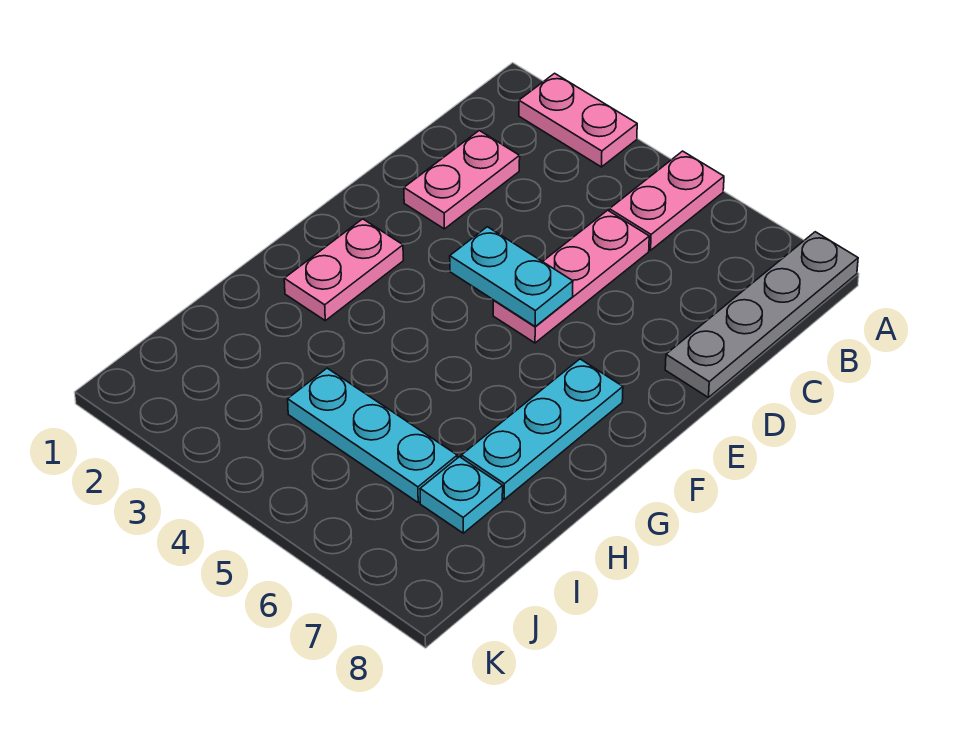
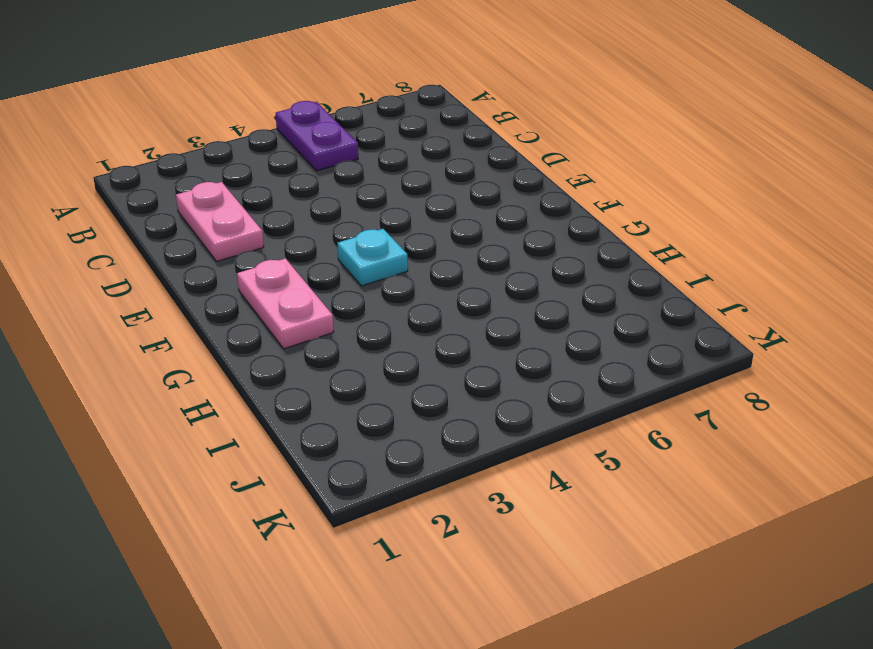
purple plate A5:B5 level 1 -> pink plate A5:B5 level 1
cyan plate F4 level 1 -> cyan plate I7 level 1
none -> pink plate A2:A3 level 1
none -> grey plate A8:D8 level 1

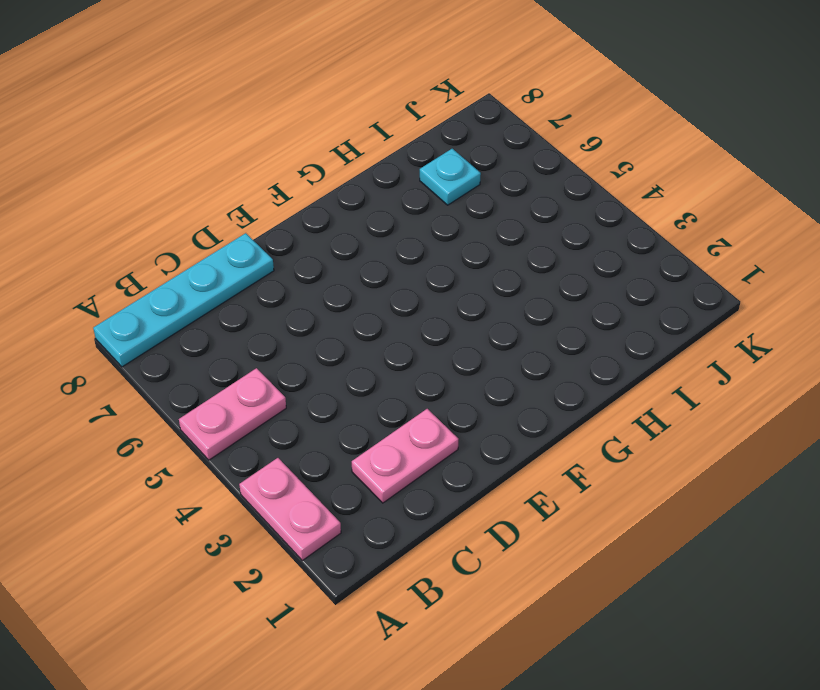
cyan plate A8:D8 level 1 -> grey plate A8:D8 level 1
none -> pink plate C5:E5 level 1
none -> pink plate F2:G2 level 1

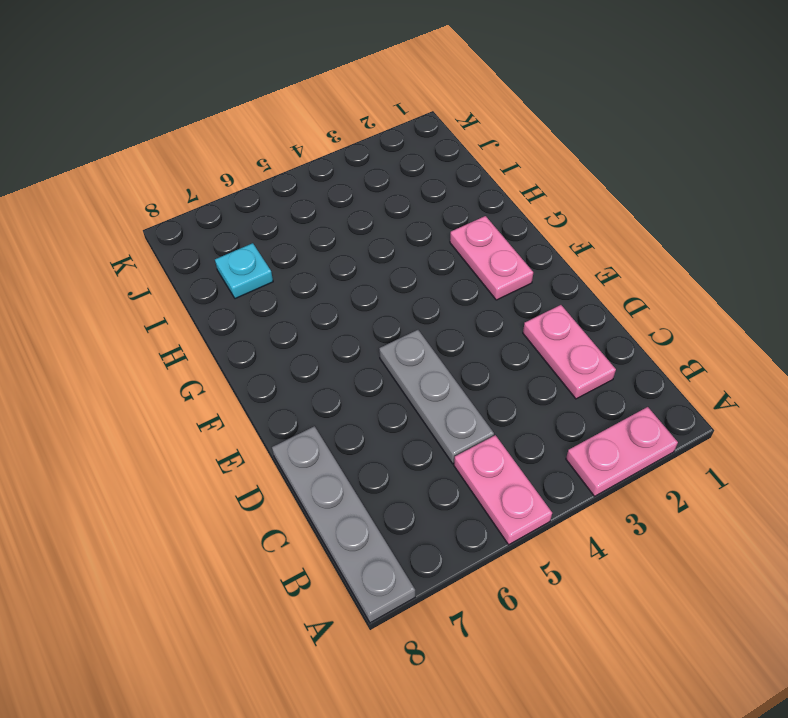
grey plate C5:E5 level 1 -> pink plate C5:E5 level 1
none -> cyan plate F7:H7 level 1
none -> cyan plate I4:I6 level 1

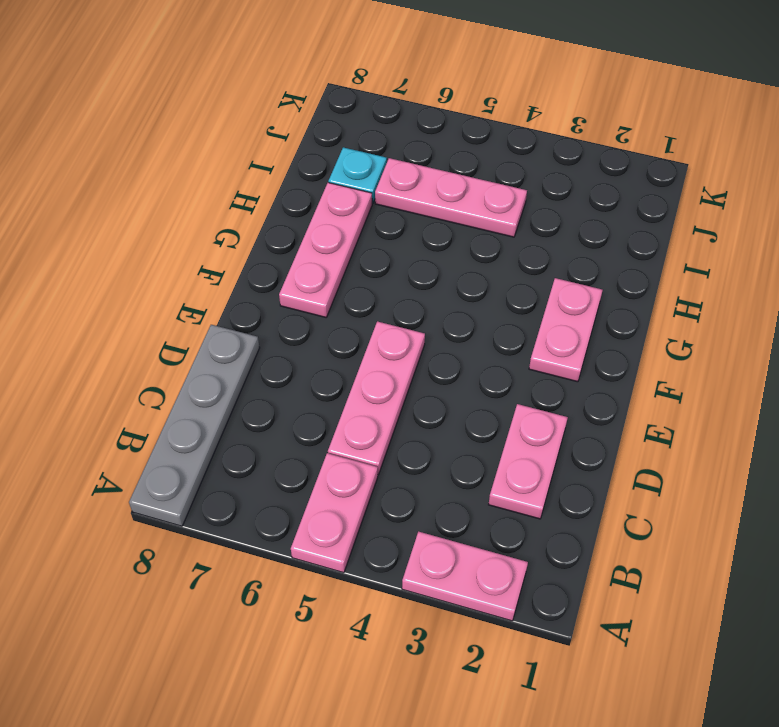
pink plate F7:H7 level 1 -> cyan plate F7:H7 level 1
pink plate I4:I6 level 1 -> cyan plate I4:I6 level 1
none -> cyan plate E4:E5 level 2

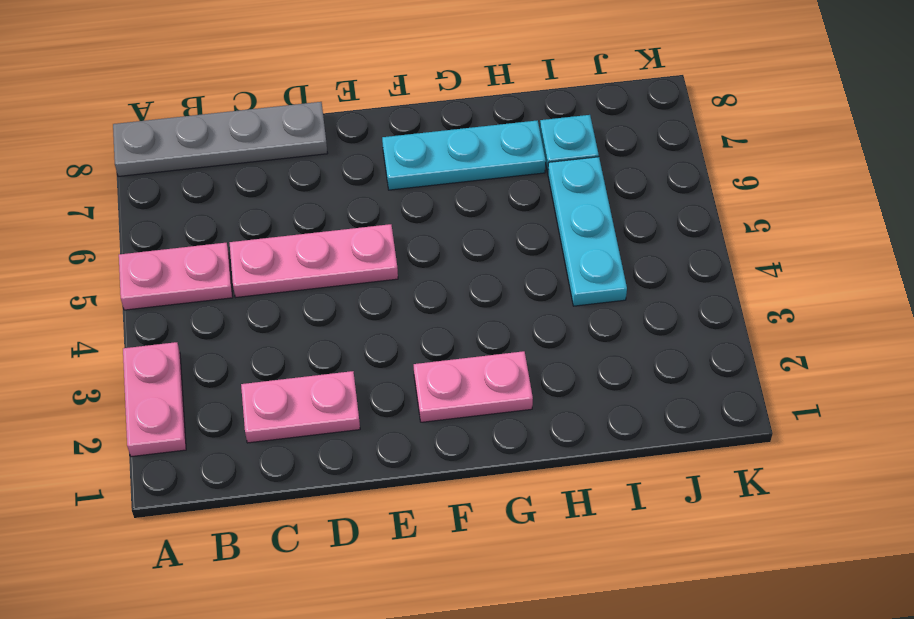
none -> cyan plate E4:E5 level 2

